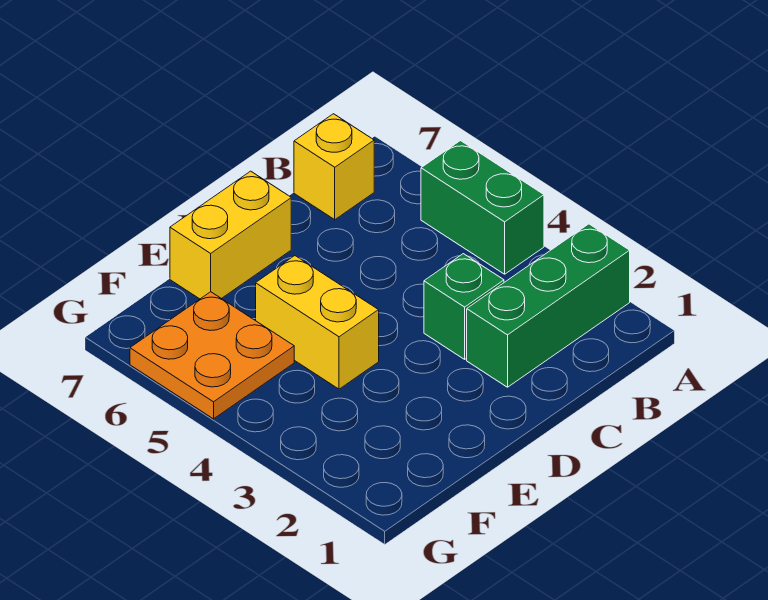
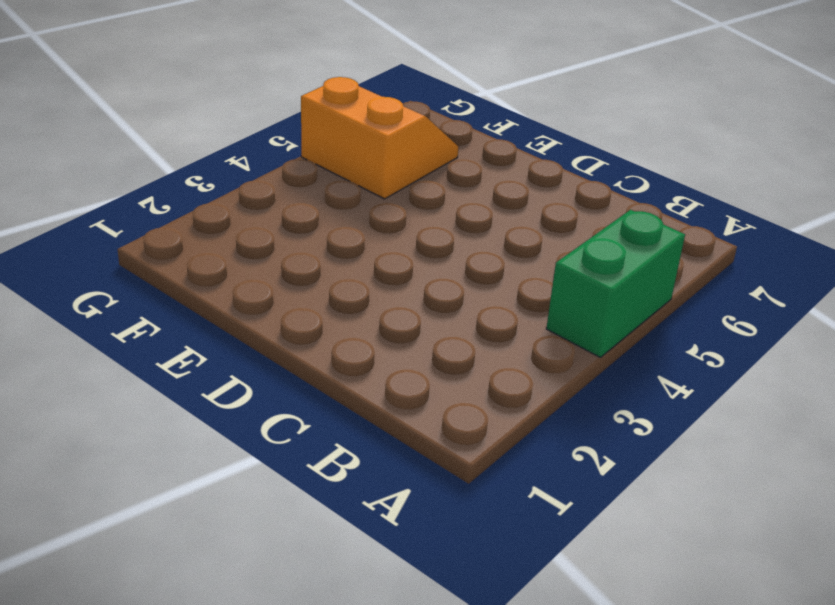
orange slope F5:G6 level 1 top 5 -> orange plate F5:G6 level 1
none -> green brick A2:C2 level 1
none -> yellow brick B7 level 1

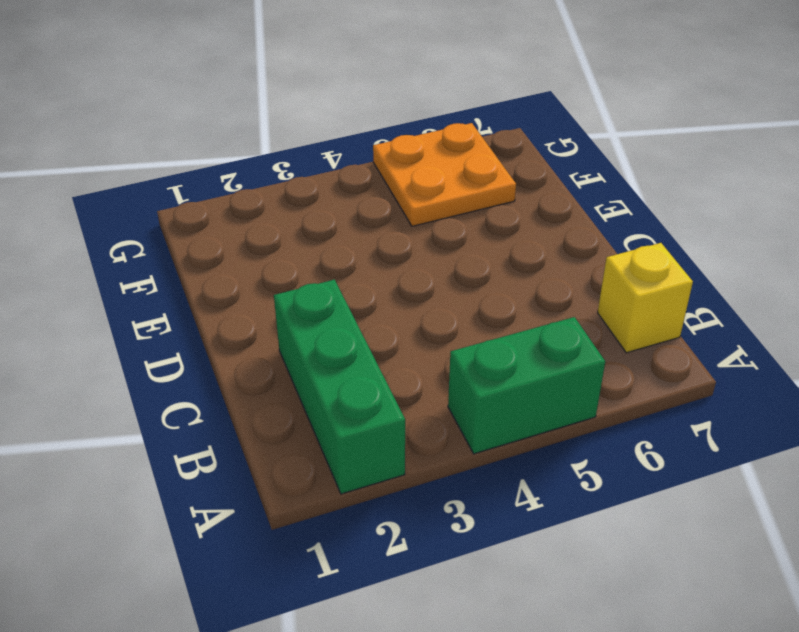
none -> green brick C3 level 1
none -> yellow brick D7:E7 level 1

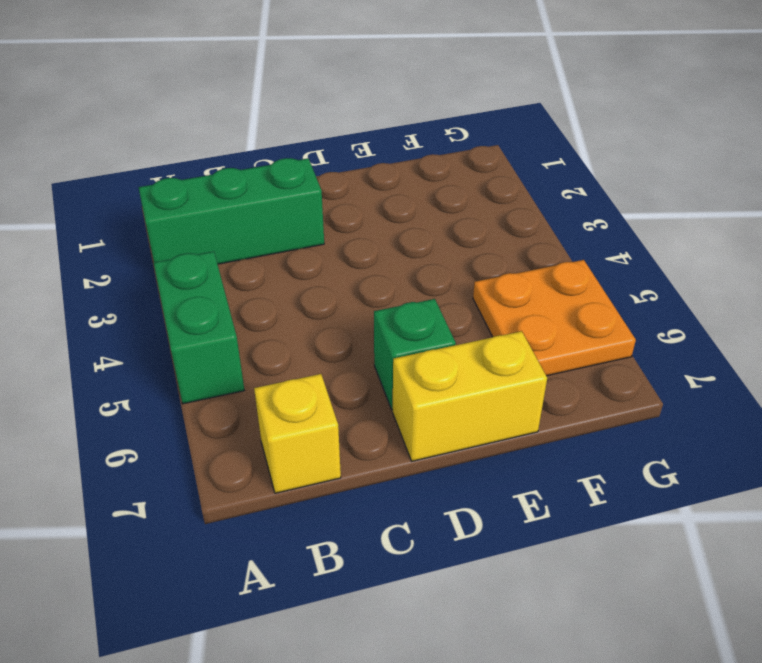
green brick D6 level 1 -> green brick C3 level 1
none -> yellow brick E4:E5 level 1

